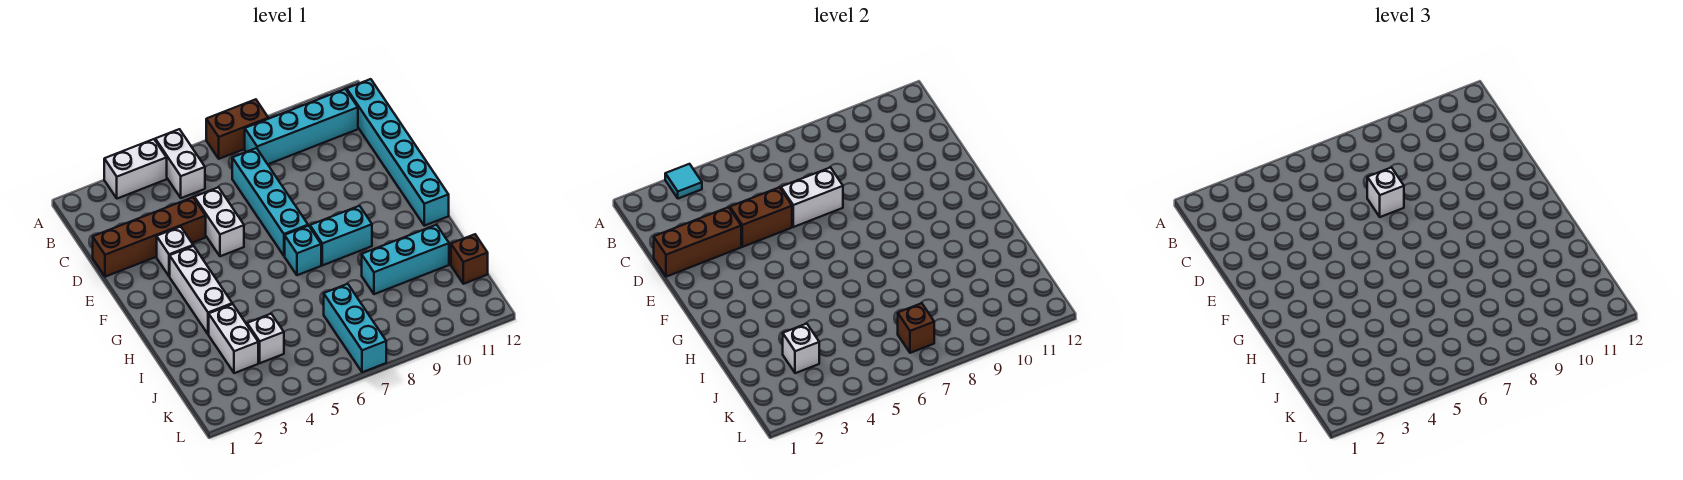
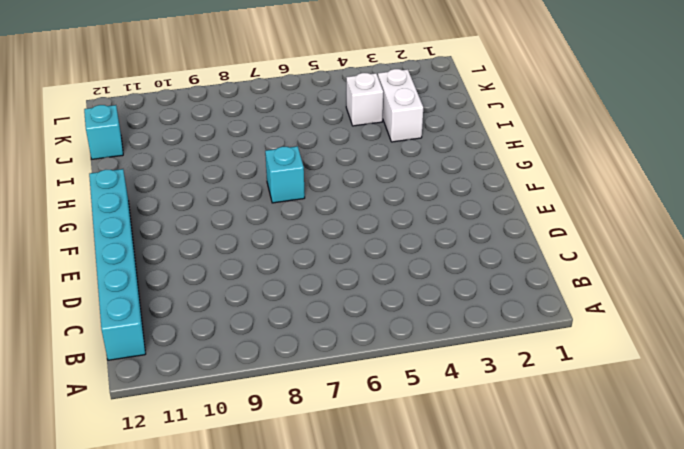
cyan brick J12 level 1 -> brown brick J12 level 1
none -> white brick A3:A4 level 1
none -> white brick A5:B5 level 1
none -> brown brick A7:A8 level 1

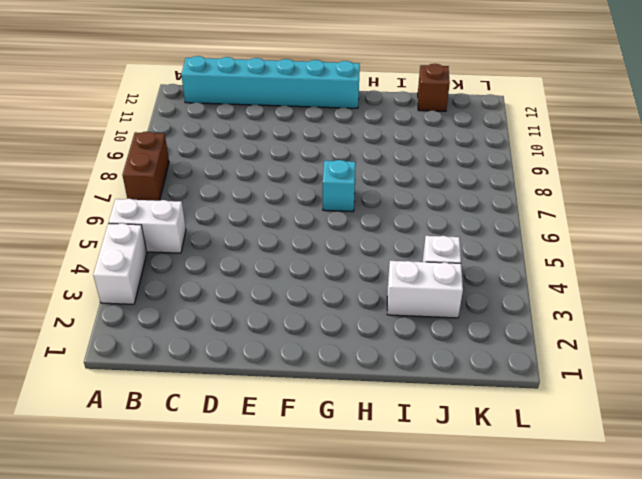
none -> cyan brick B8:B11 level 1
none -> cyan brick C7:F7 level 1
none -> brown brick D1:D4 level 1

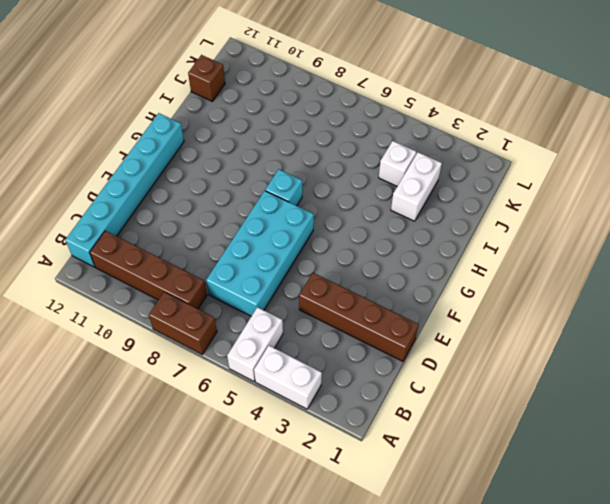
brown brick B8:B11 level 1 -> cyan brick B8:B11 level 1
cyan brick C6:F7 level 1 -> cyan brick C7:F7 level 1
none -> white brick D5:E5 level 1
none -> white brick E3 level 1
none -> white brick F3:H3 level 1

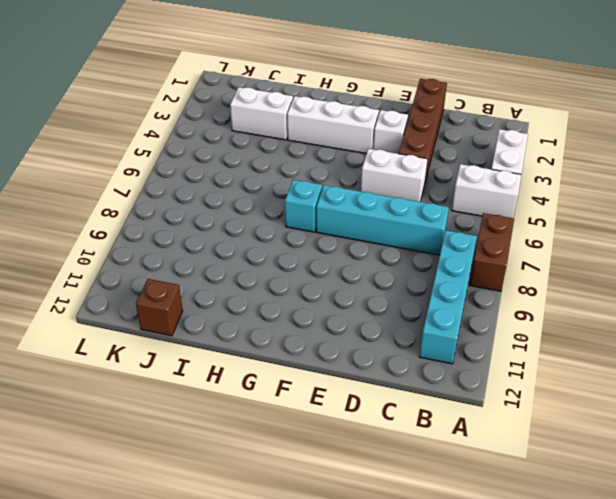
none -> cyan brick B12:G12 level 1
none -> cyan brick G8:G9 level 1
none -> cyan brick I9:I11 level 1

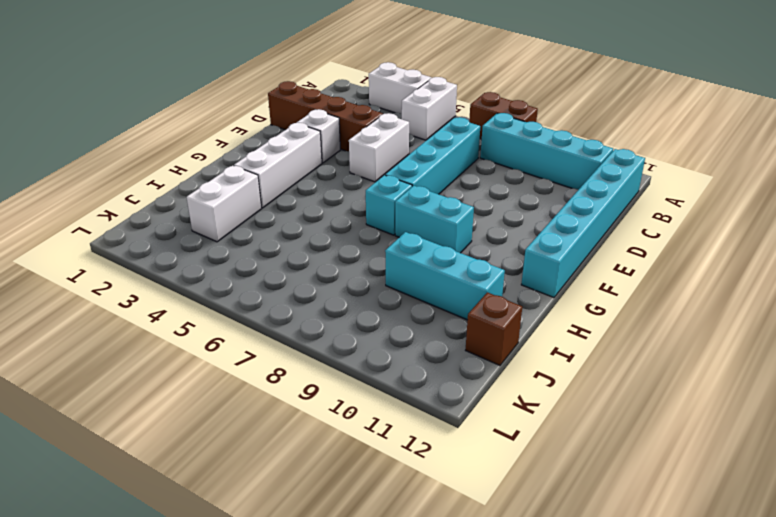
none -> white brick J4 level 1
none -> cyan brick J7:L7 level 1
none -> cyan tile A3 level 2

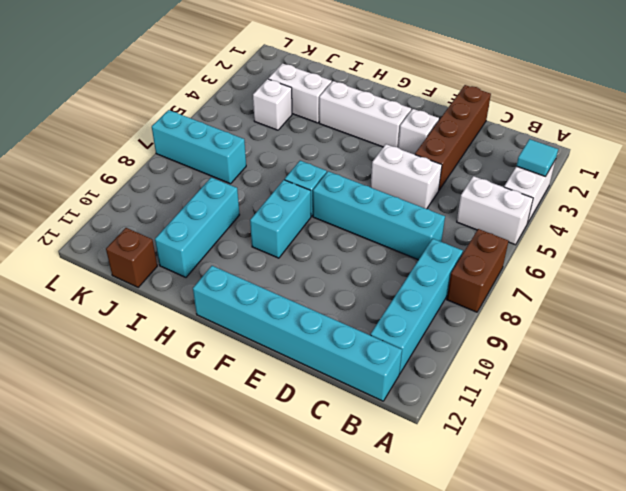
none -> brown brick D1:D3 level 2
none -> brown brick D4:D5 level 2
none -> white brick D6:D7 level 2

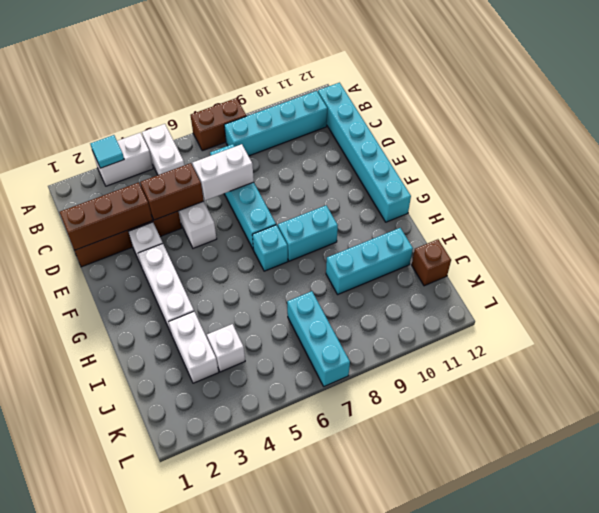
none -> white brick J3 level 2
none -> brown brick K7 level 2
none -> white brick D7 level 3

